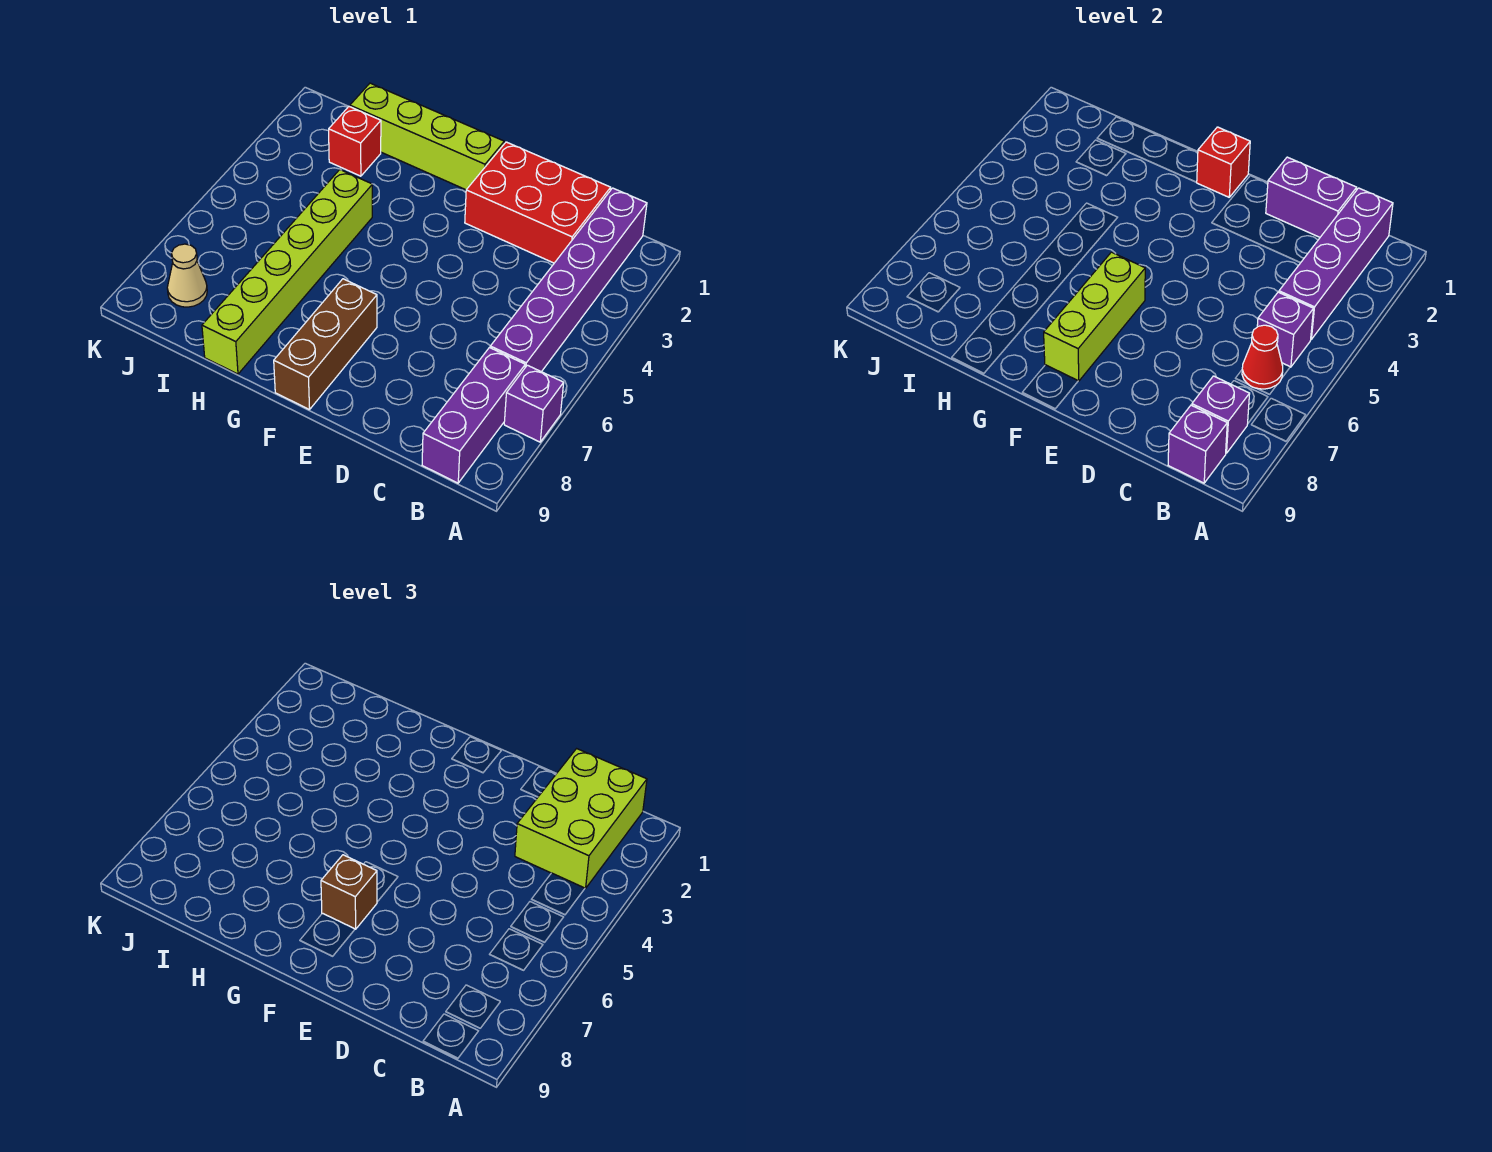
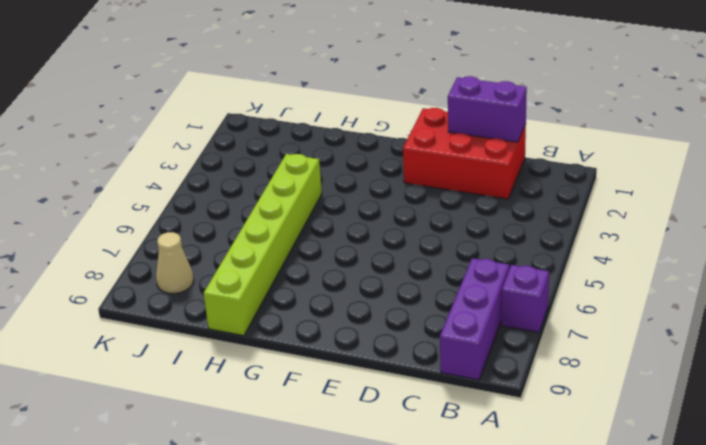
none -> purple brick B1:B6 level 1
none -> lime brick F1:I1 level 1
none -> brown brick F7:F9 level 1

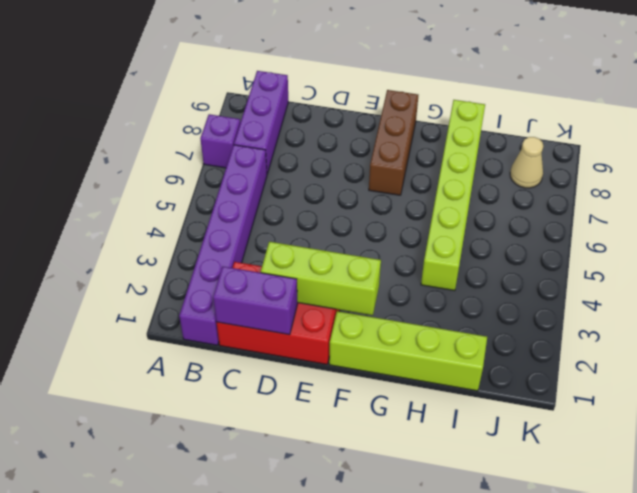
lime brick D2:F2 level 2 -> lime brick F6:F8 level 2
none -> red brick I2 level 1
none -> purple brick B1:B4 level 2
none -> purple brick B5 level 2

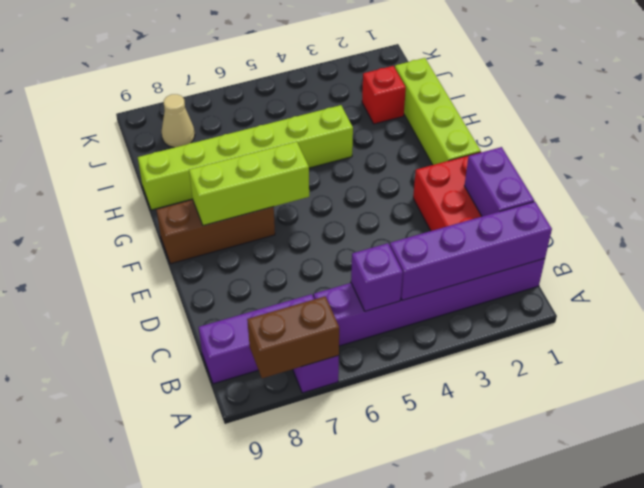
brown brick A7:A8 level 2 -> none
none -> red cone B6 level 2
none -> purple brick B8 level 2
none -> purple brick B9 level 2

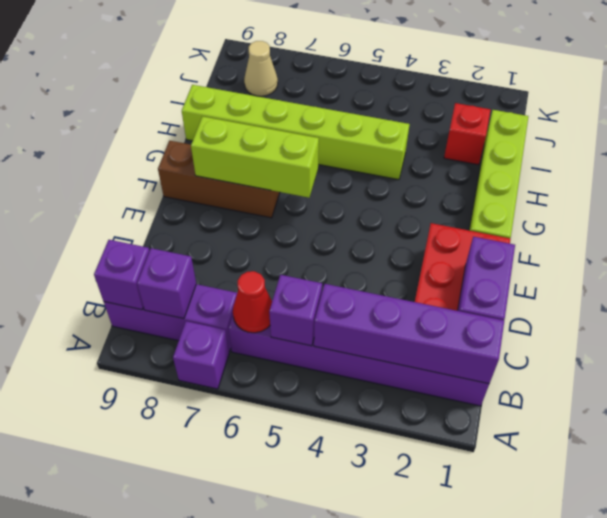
none -> red brick F1 level 2
none -> lime brick B1:C3 level 3
none -> brown brick F7 level 3

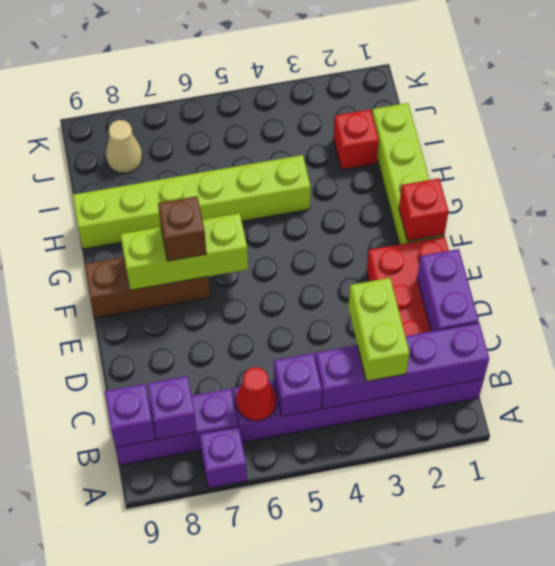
lime brick B3:C3 level 3 -> lime brick B1:C3 level 3

